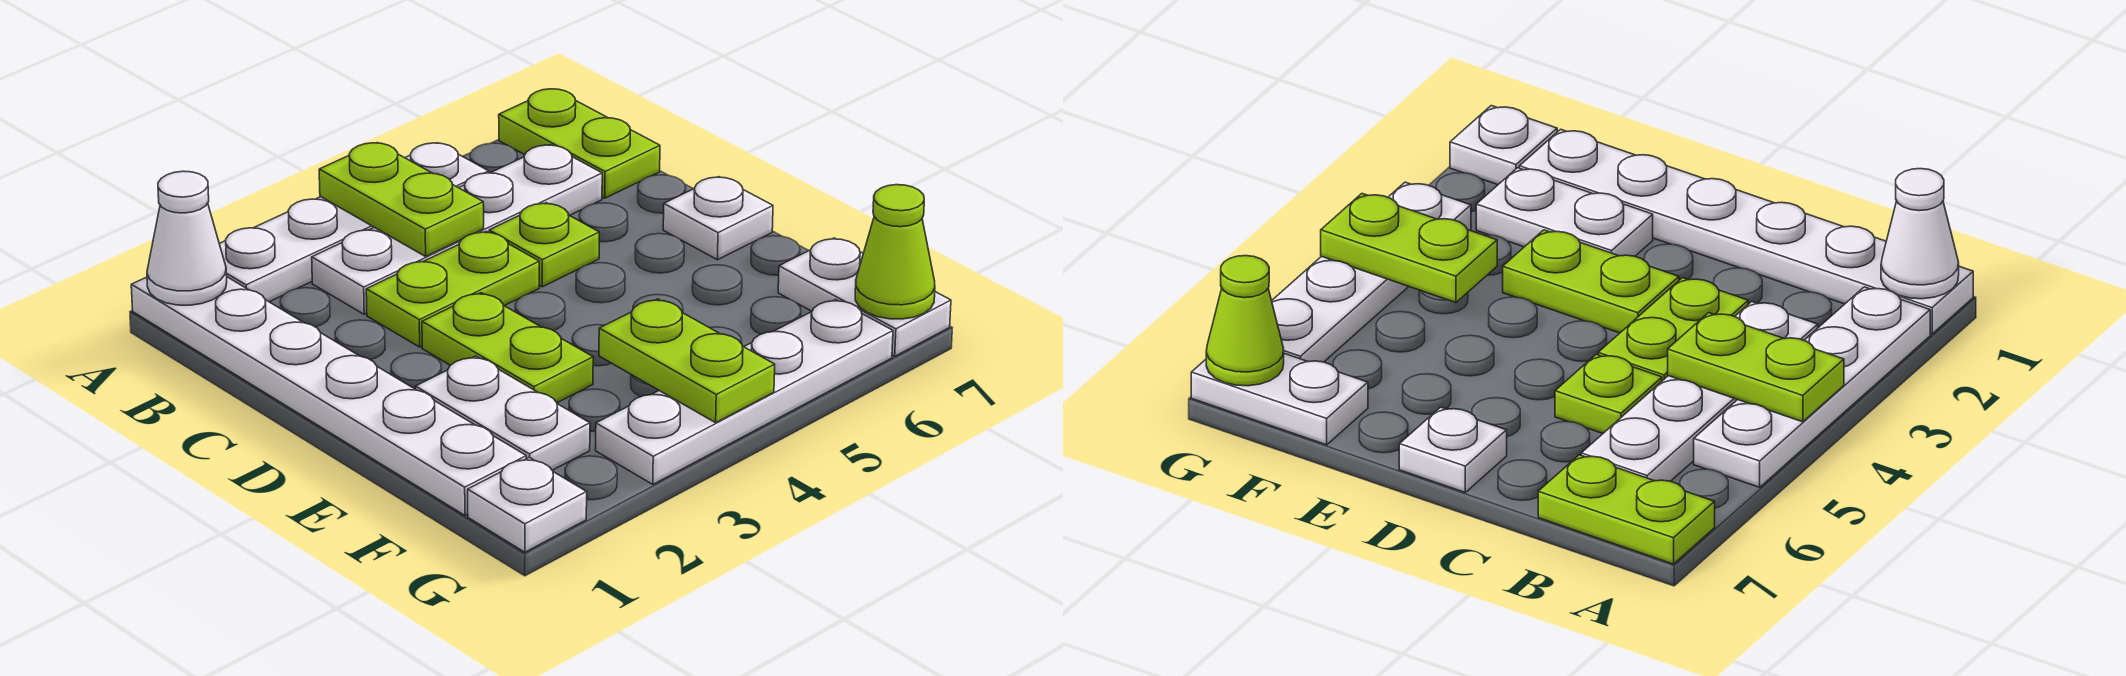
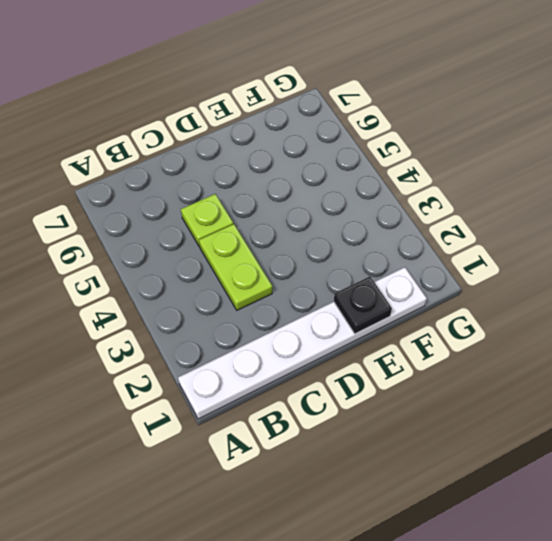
black plate E1 level 2 -> none
none -> white plate A2:A5 level 1
none -> lime plate A7:B7 level 1
none -> white plate B3:B6 level 1

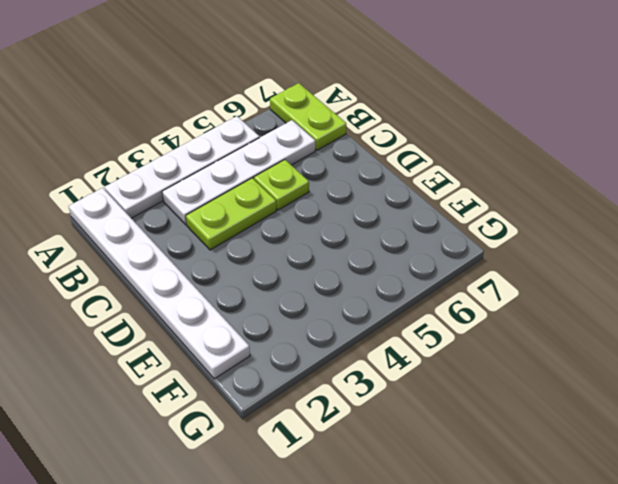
none -> lime plate D3:E3 level 1
none -> white plate D7 level 1
none -> white plate E2:F2 level 1

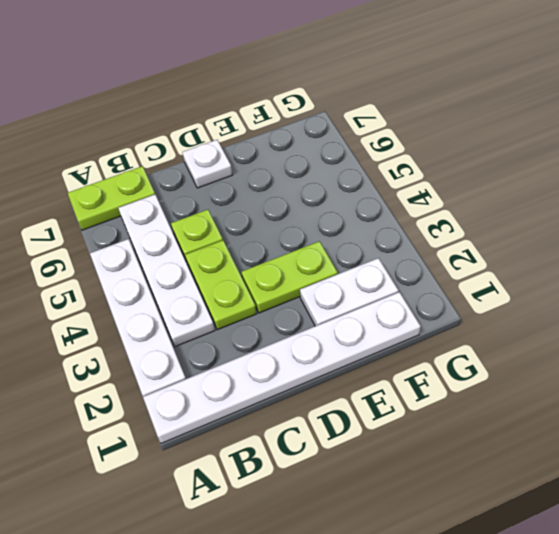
none -> white plate F7:G7 level 1
none -> white plate G1 level 1
none -> white plate G3:G6 level 1

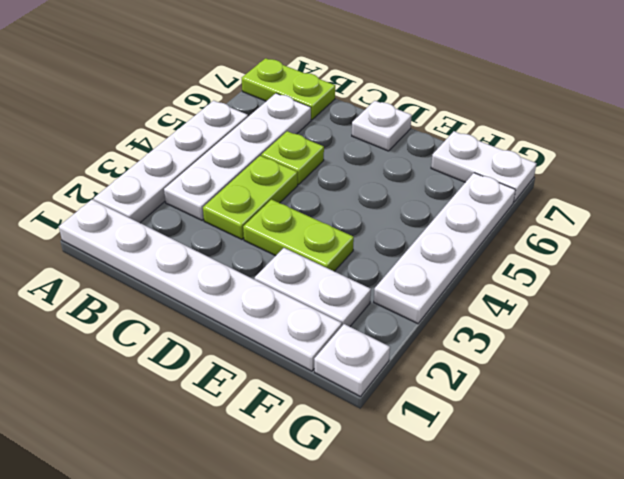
none -> white cone A1 level 2
none -> lime plate A4:B4 level 2
none -> lime plate F4:G4 level 2

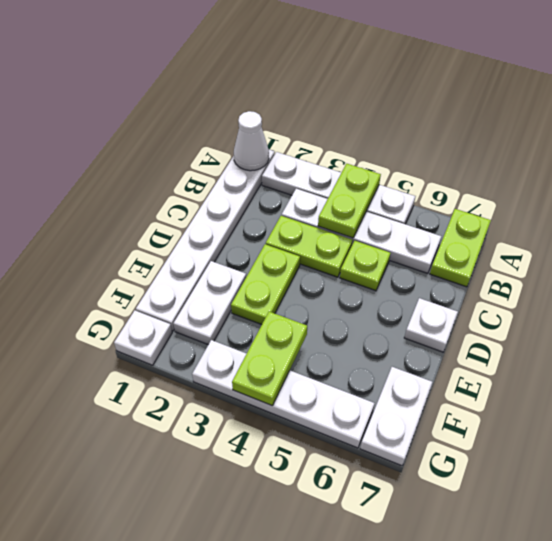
none -> lime cone G7 level 2

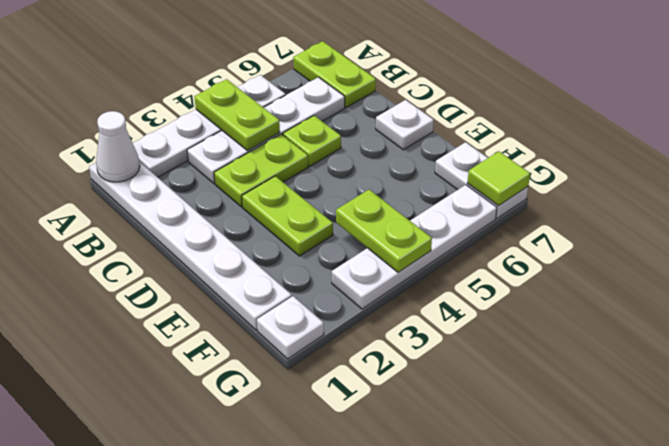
lime tile G7 level 2 -> lime cone G7 level 2
none -> white plate E2:F2 level 1

